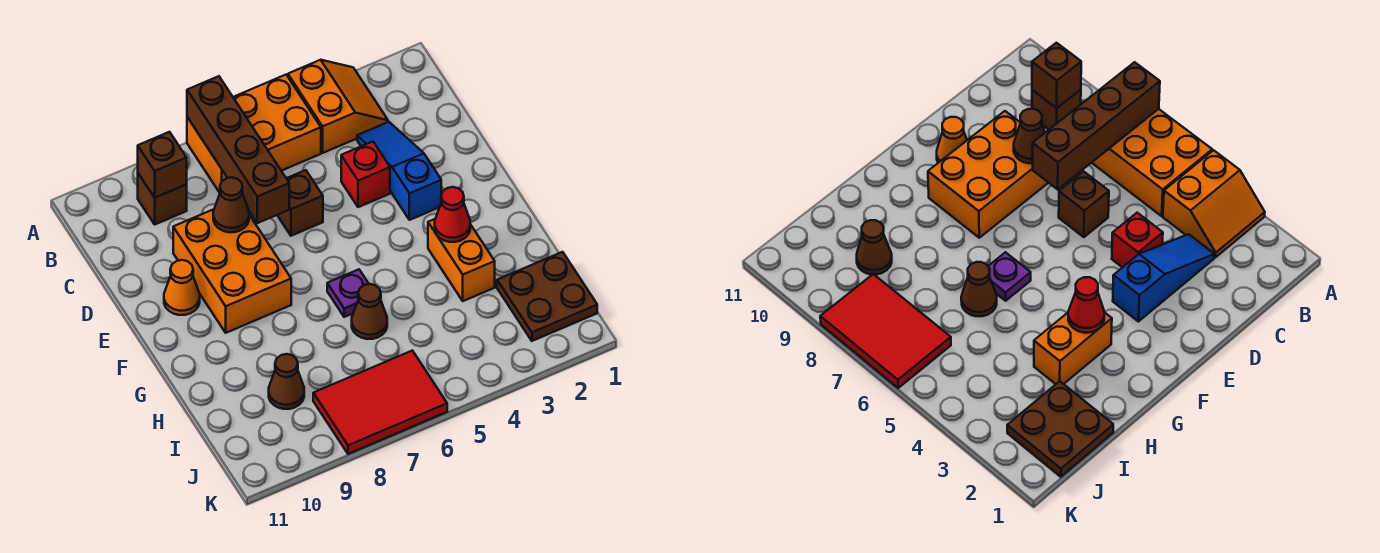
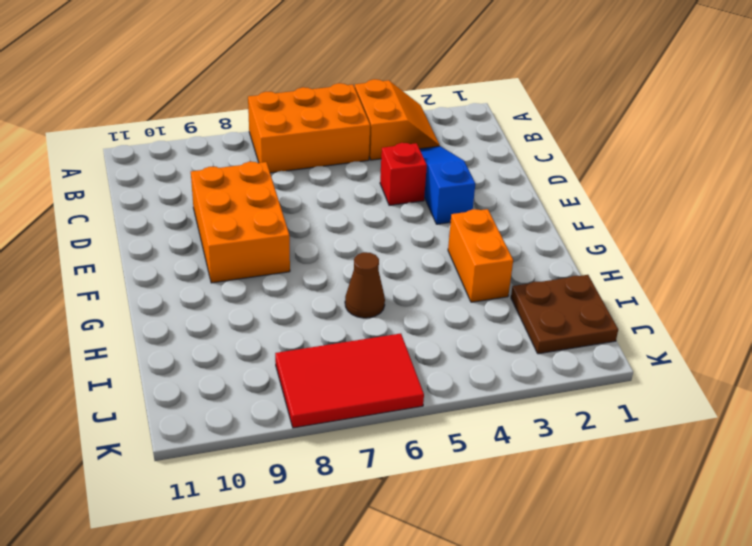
none -> brown brick B9 level 1
none -> brown brick D6 level 1
none -> orange cone E10 level 1

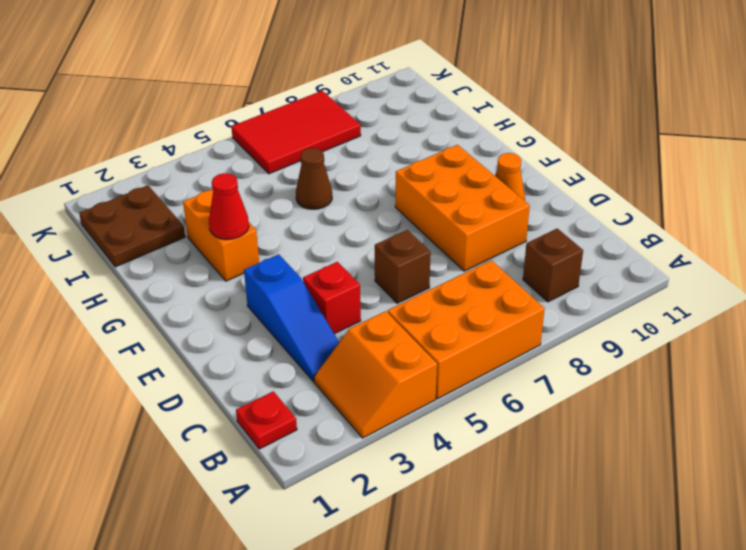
red plate B1 level 1 -> none
none -> purple plate G6 level 1
none -> brown cone I9 level 1
none -> brown brick A7:D7 level 2

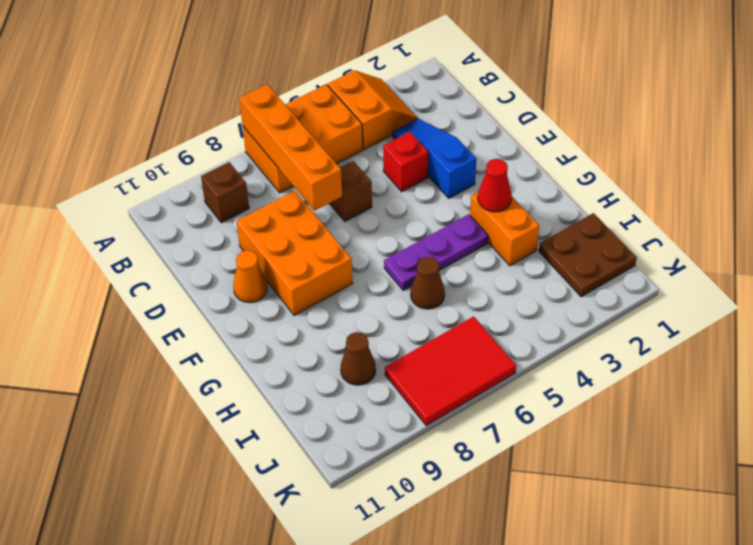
orange brick A7:D7 level 2 -> brown brick A7:D7 level 2
purple plate G4:G6 level 1 -> purple plate G6 level 1
none -> brown brick B9 level 2
none -> brown cone D8 level 2

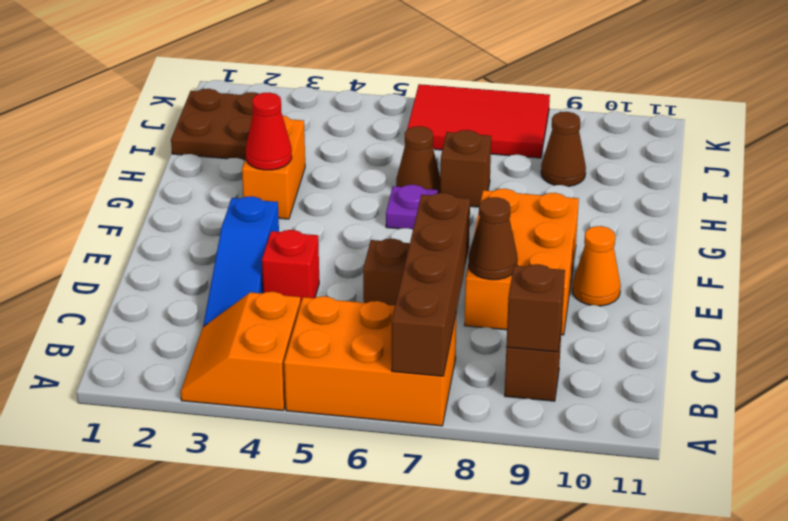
brown brick H7 level 1 -> none

